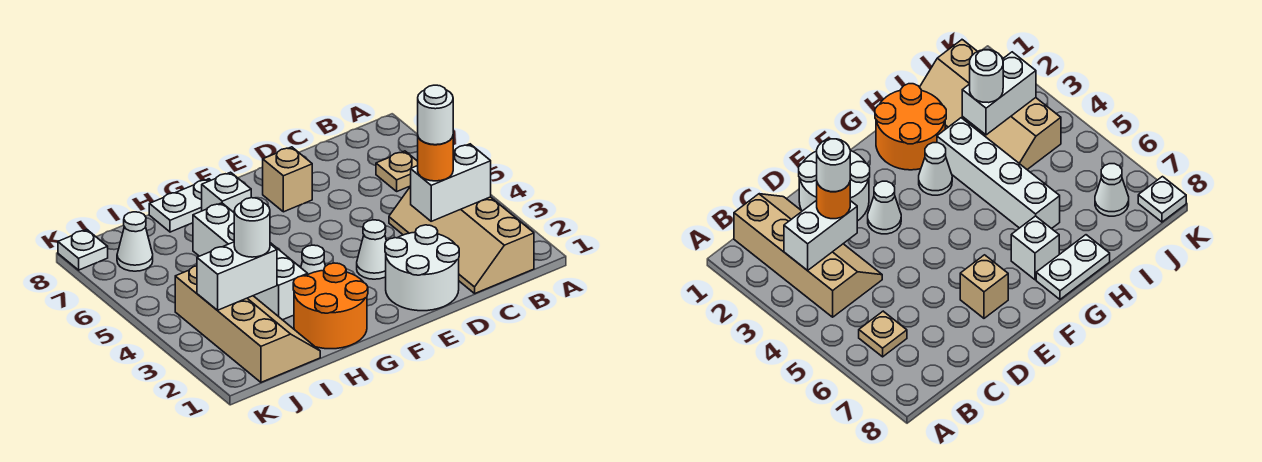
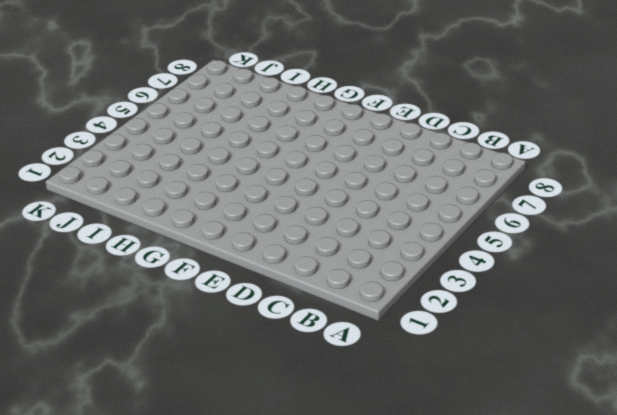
none -> tan slope B1:C4 level 1 top B
none -> tan plate B6 level 1
none -> white round brick D1:E2 level 1

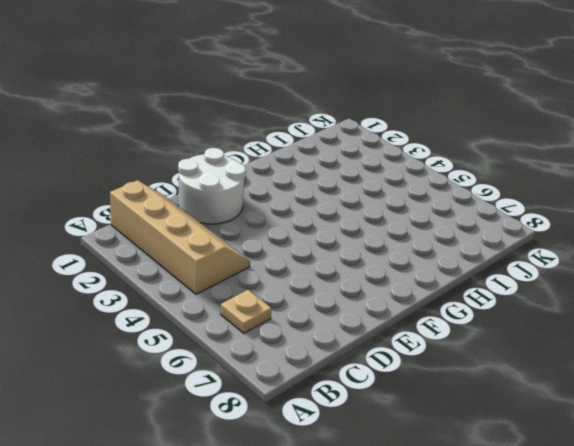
none -> white cone E3 level 1
none -> tan brick E7 level 1
none -> orange round brick G1:H2 level 1

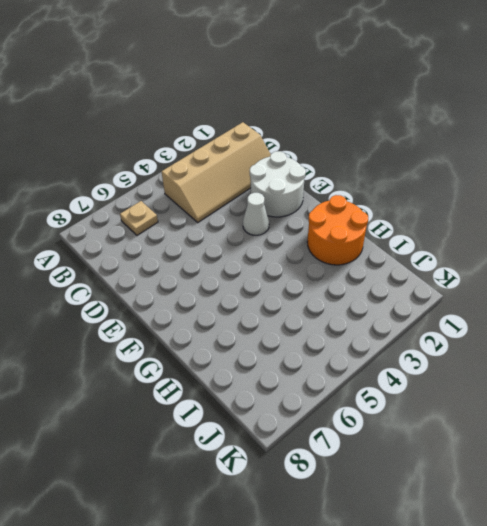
none -> tan brick E7 level 1
none -> white cone G3 level 1
none -> white brick G7 level 1

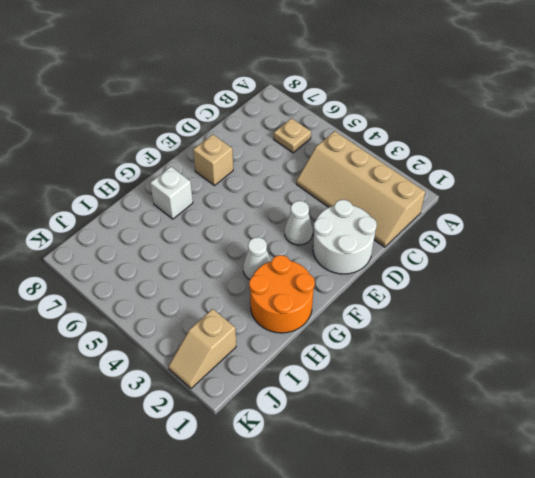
tan slope J2:K2 level 1 top J -> tan slope I1:J4 level 1 top J
none -> white plate G8:H8 level 1
none -> white brick H3:H6 level 1
none -> white cone J7 level 1

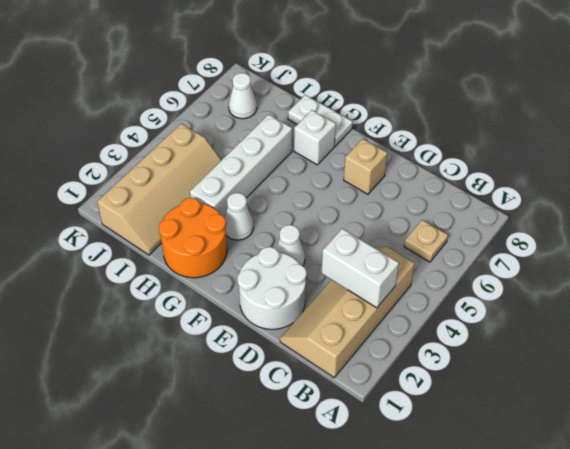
none -> white plate K8 level 1
none -> white brick I3:J3 level 2
none -> orange round brick C3 level 3

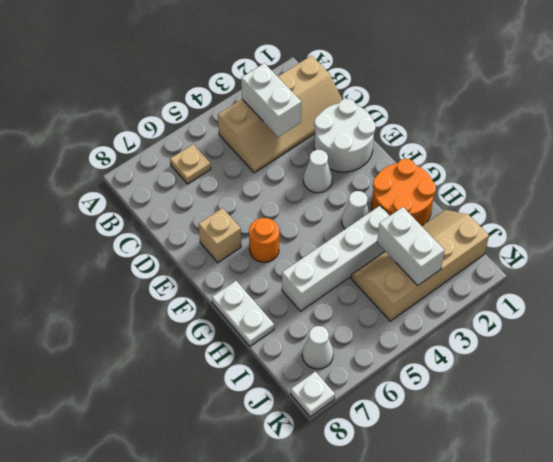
orange round brick F6 level 1 -> orange round brick C3 level 3
none -> white brick G7 level 1
none -> white round brick I3 level 3
none -> white round brick C3 level 4

